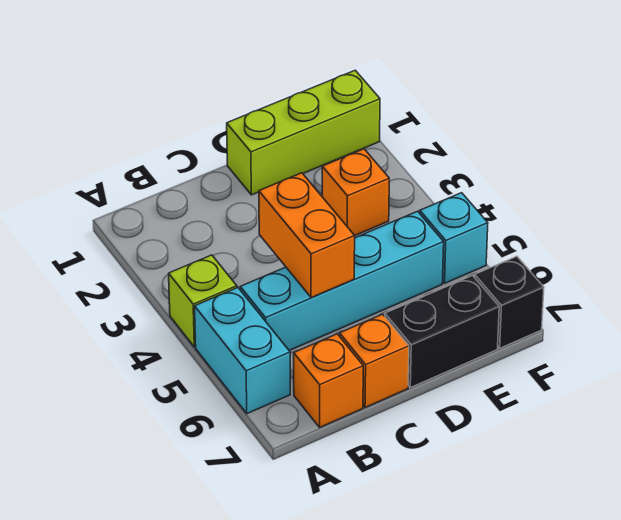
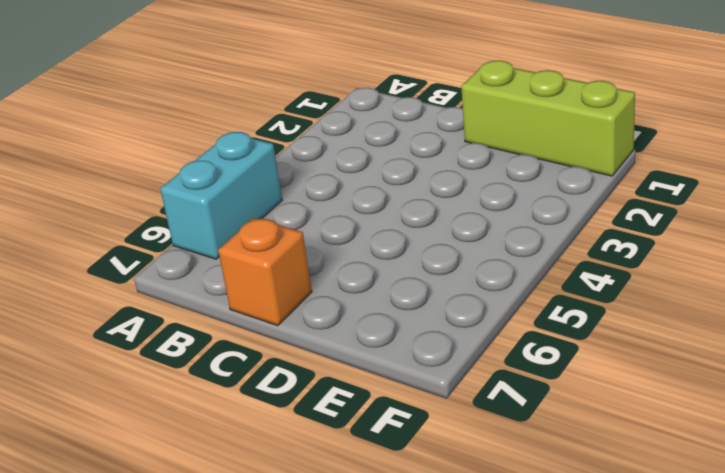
none -> lime brick A4 level 1
none -> cyan brick B5:E5 level 1

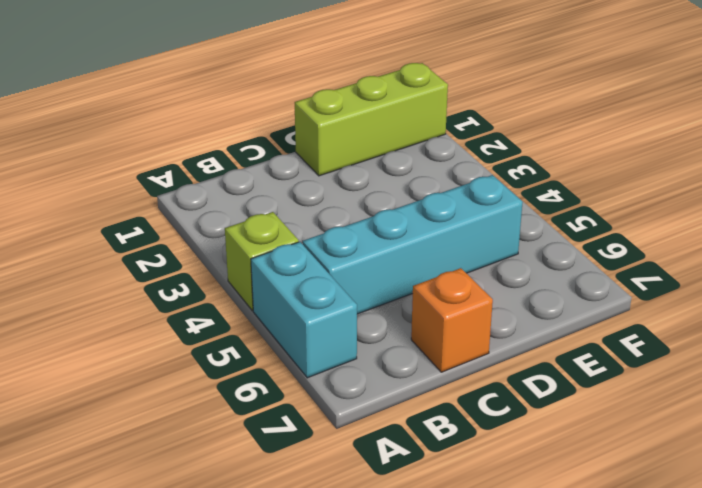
none -> orange brick B7 level 1
none -> black brick D7:E7 level 1

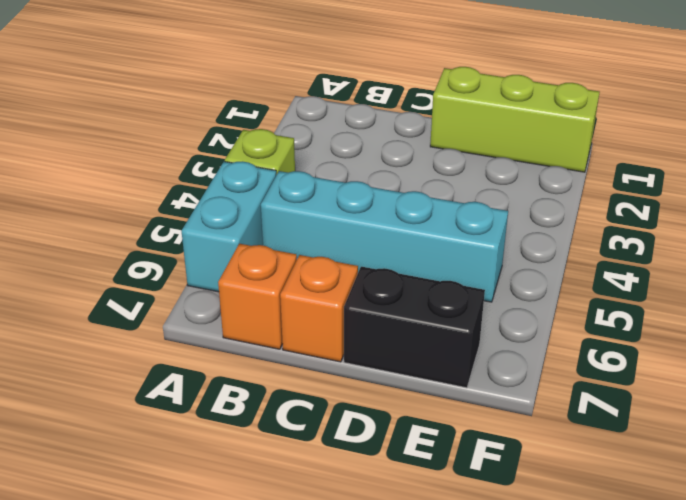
none -> orange brick E3 level 1
none -> cyan brick F5 level 1

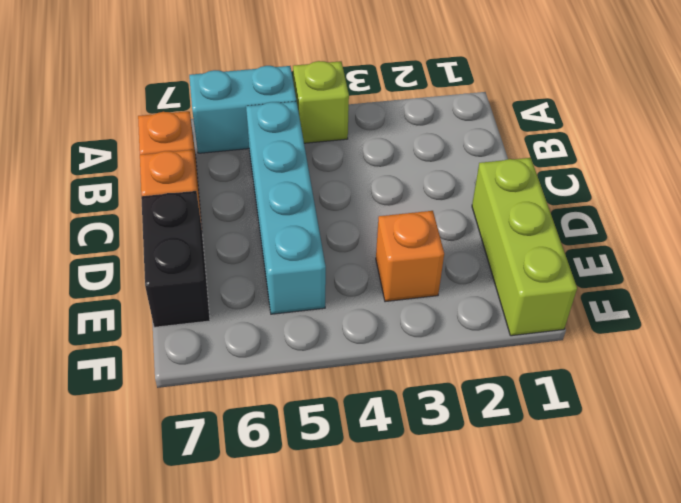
none -> cyan brick F5 level 1
none -> black brick F7 level 1

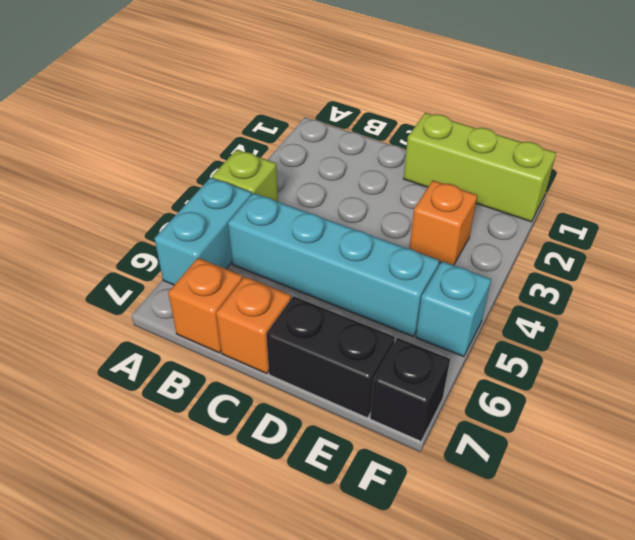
none -> orange brick C4:C5 level 2

